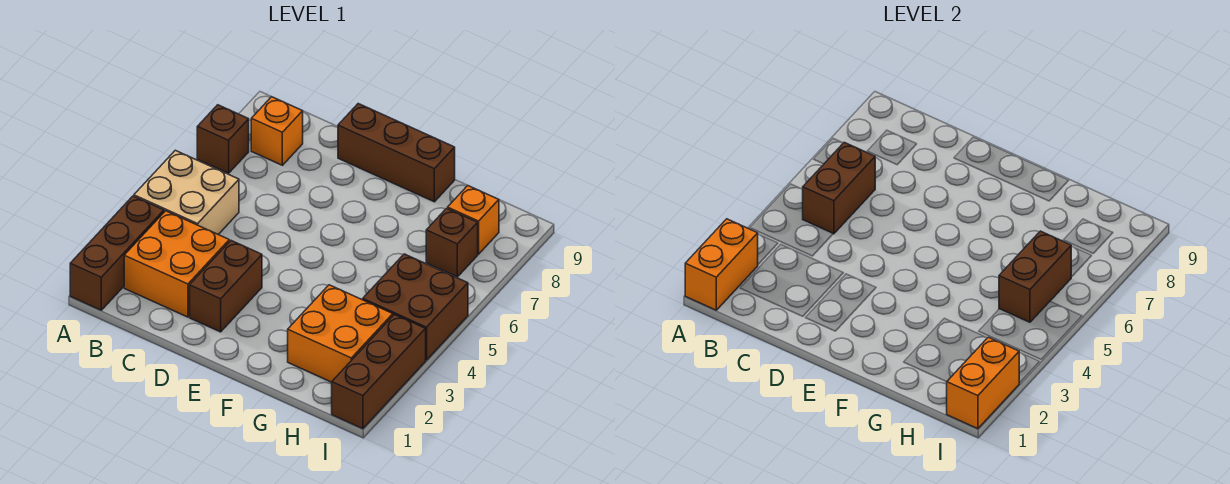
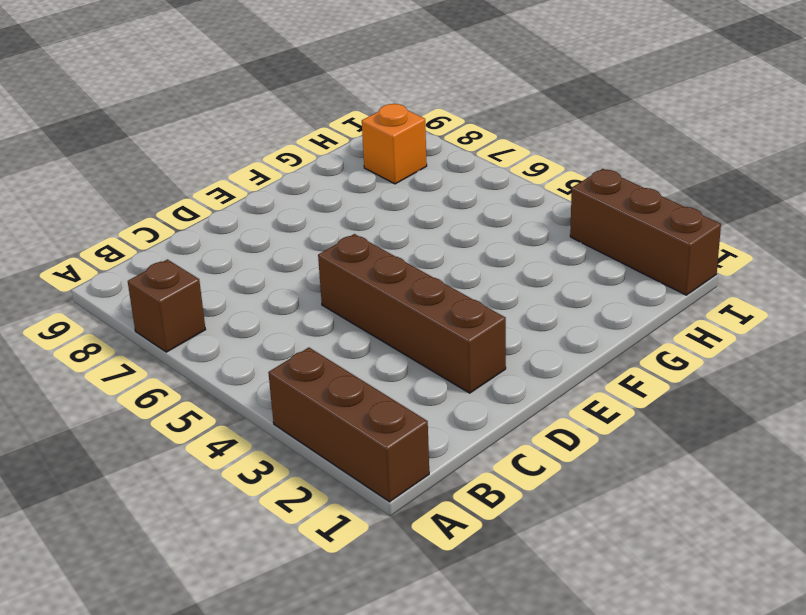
brown brick D2:D5 level 1 -> brown brick D2:D3 level 1
none -> tan brick A4:B5 level 1
none -> orange brick B2:C3 level 1
none -> orange brick B8 level 1

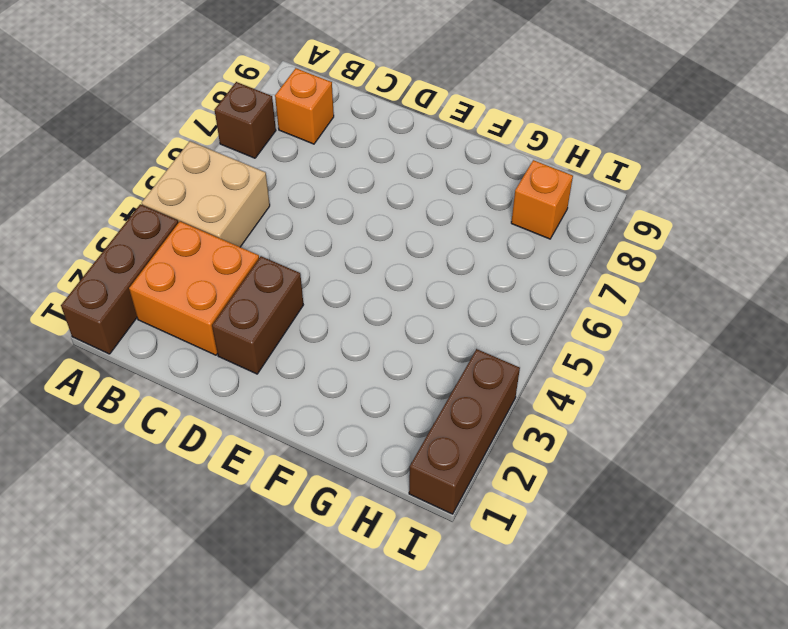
none -> brown brick D9:F9 level 1
none -> orange brick G2:H3 level 1
none -> brown brick H4:I5 level 1

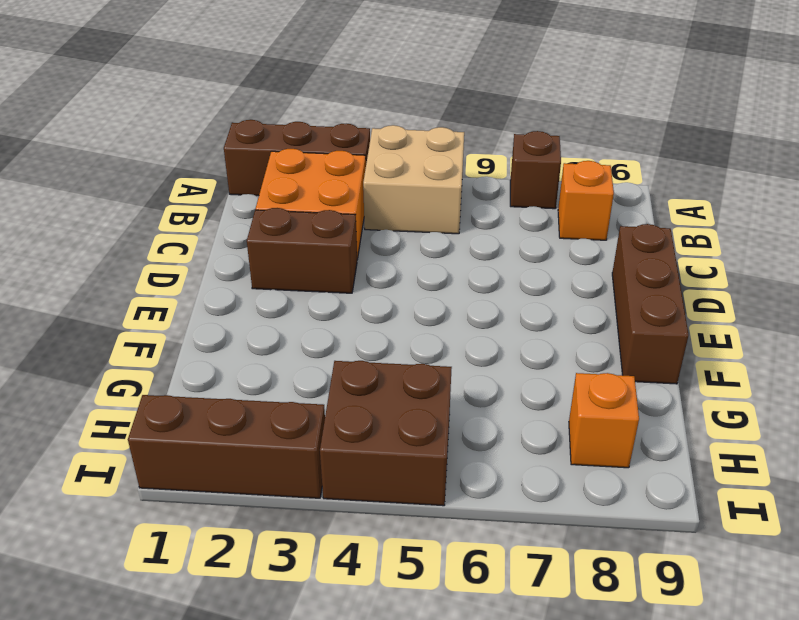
none -> orange brick G2:H3 level 1
none -> brown brick H7 level 1
none -> orange brick A1:A2 level 2

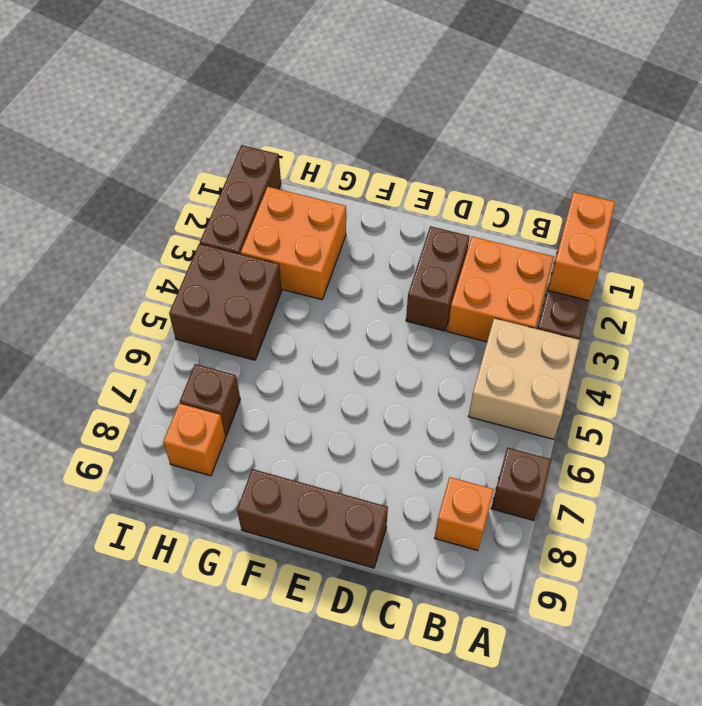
none -> brown brick B5:B6 level 2
none -> brown brick H5:H6 level 2
none -> orange brick I1:I2 level 2

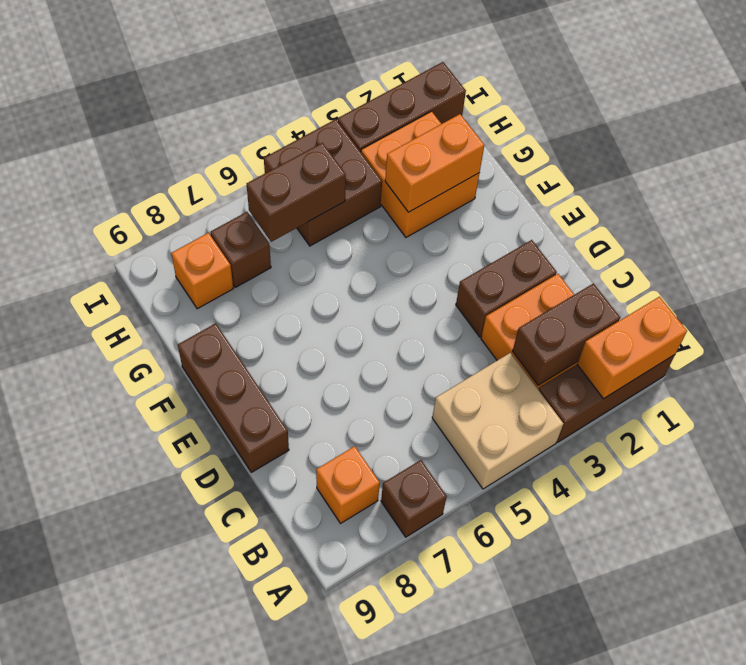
brown brick B2:B3 level 2 -> brown brick B5:B6 level 2
orange brick G2:G3 level 2 -> orange brick I1:I2 level 2

